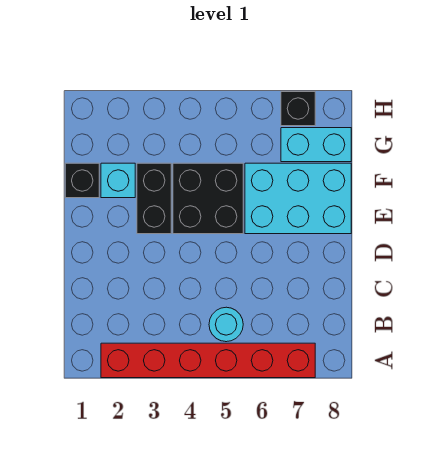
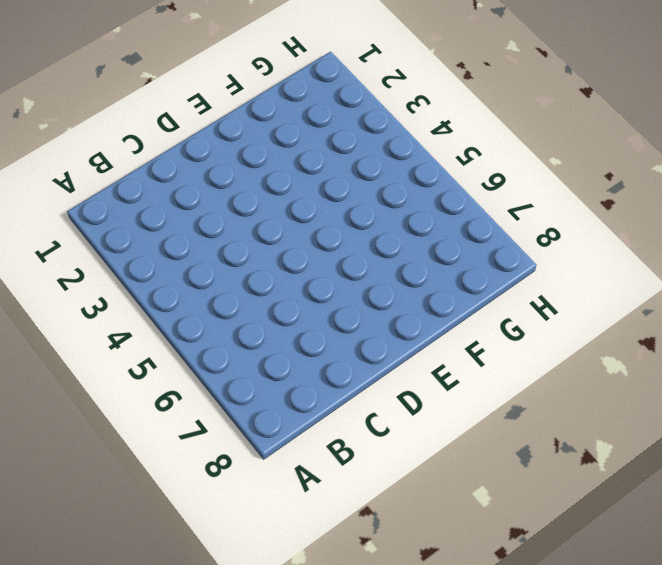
none -> red brick A2:A7 level 1
none -> cyan round brick B5 level 1

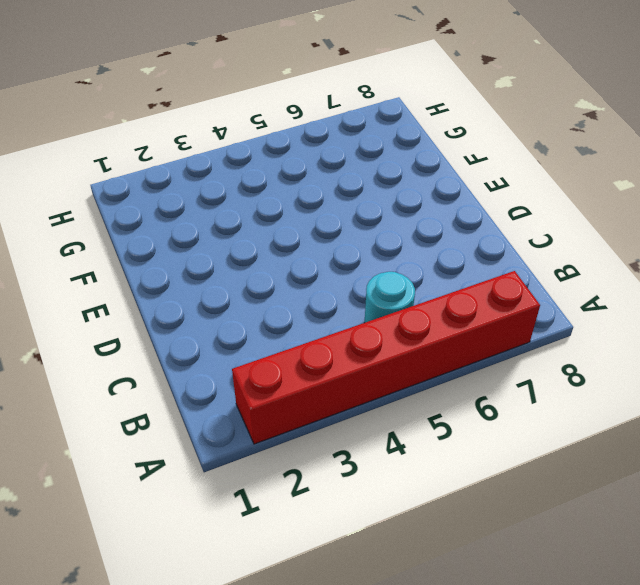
none -> black brick E3:F3 level 1
none -> black brick E4:F5 level 1

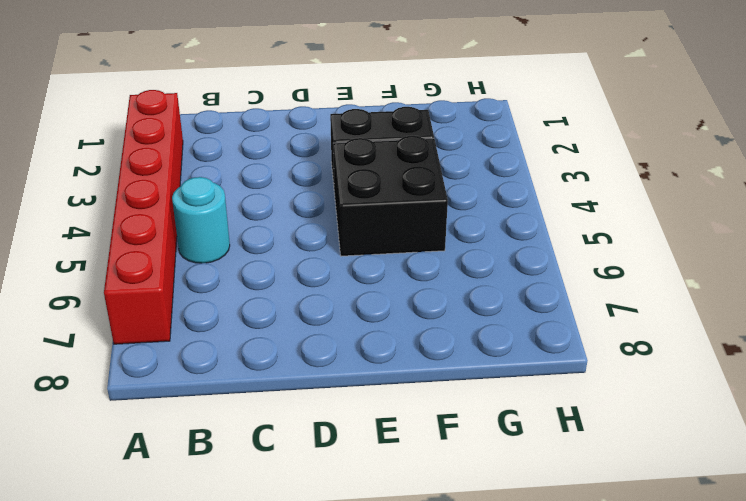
none -> cyan brick E6:F8 level 1
none -> black brick F1 level 1

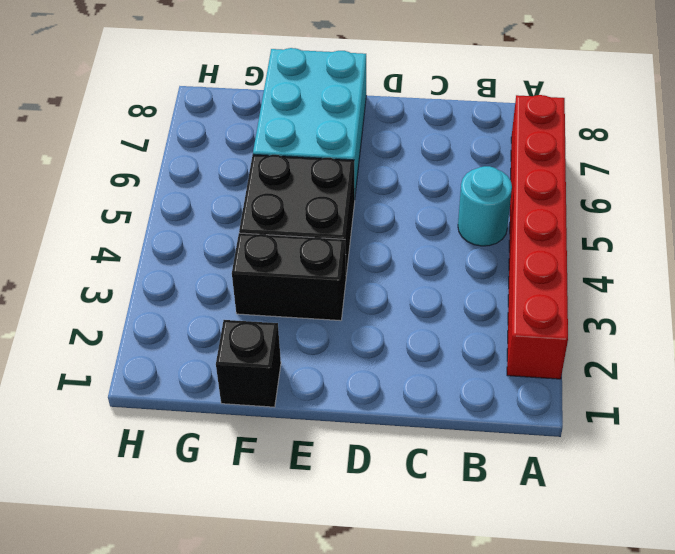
none -> cyan brick F2 level 1
none -> cyan brick G7:G8 level 1

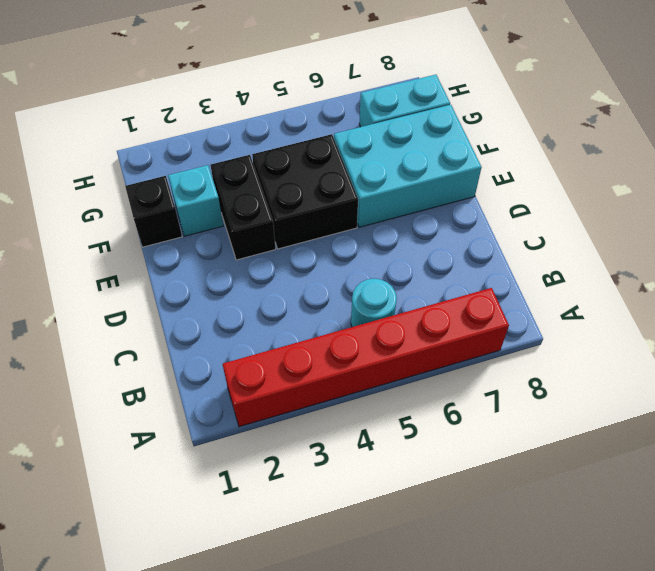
none -> black brick H7 level 1

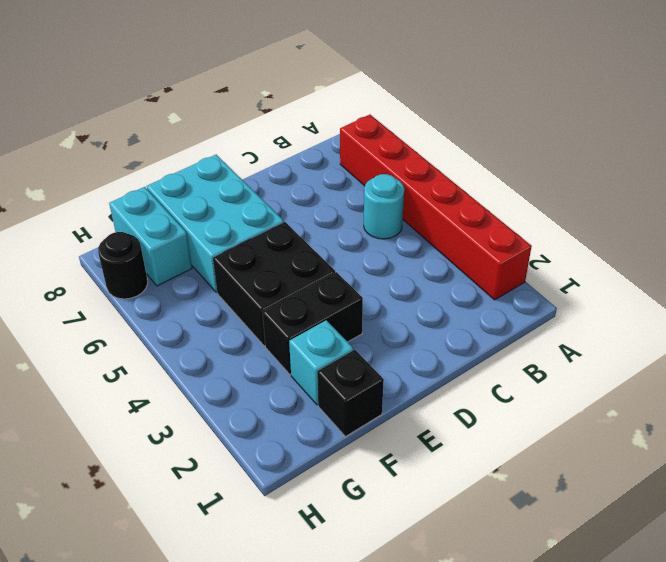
black round brick H7 level 1 -> black brick H7 level 1

